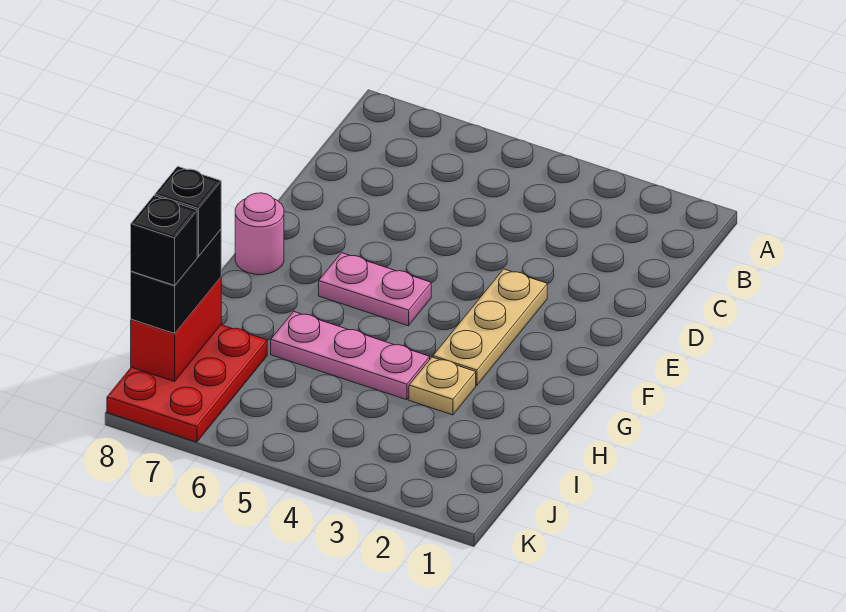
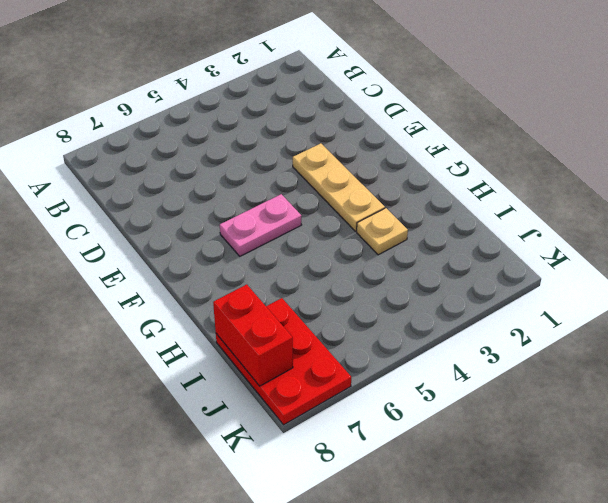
none -> pink round brick F8 level 1
none -> pink plate H4:H6 level 1

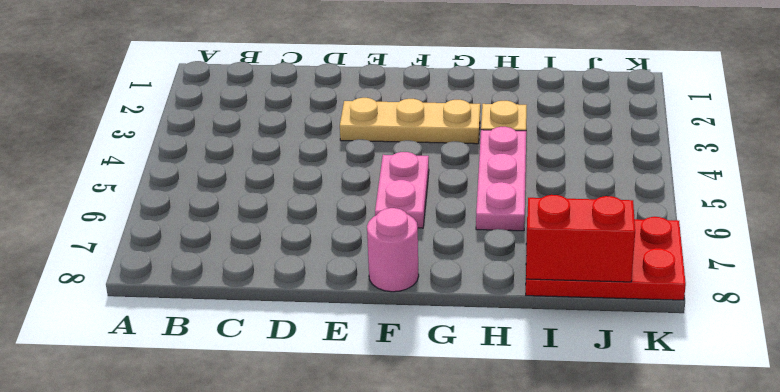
none -> black brick I8:J8 level 3
none -> black brick I8 level 4

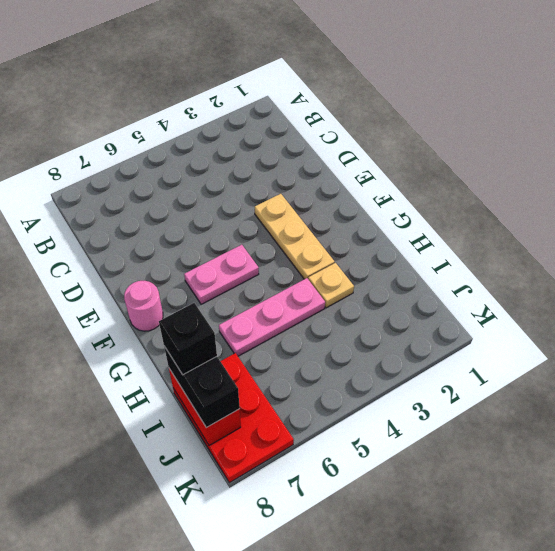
none -> black brick J8 level 4

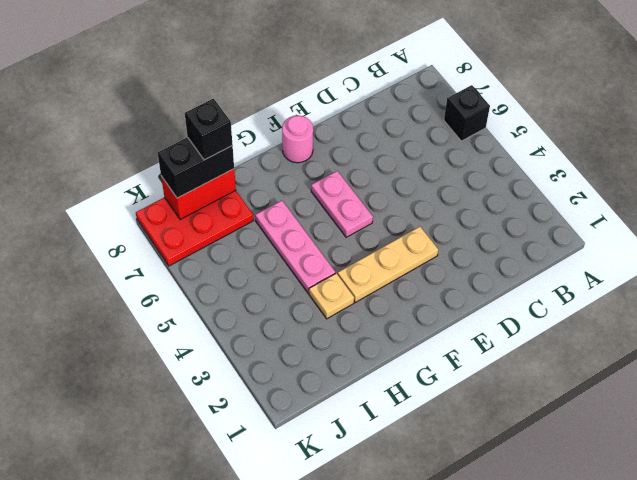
black brick A6 level 1 -> black brick J8 level 4

